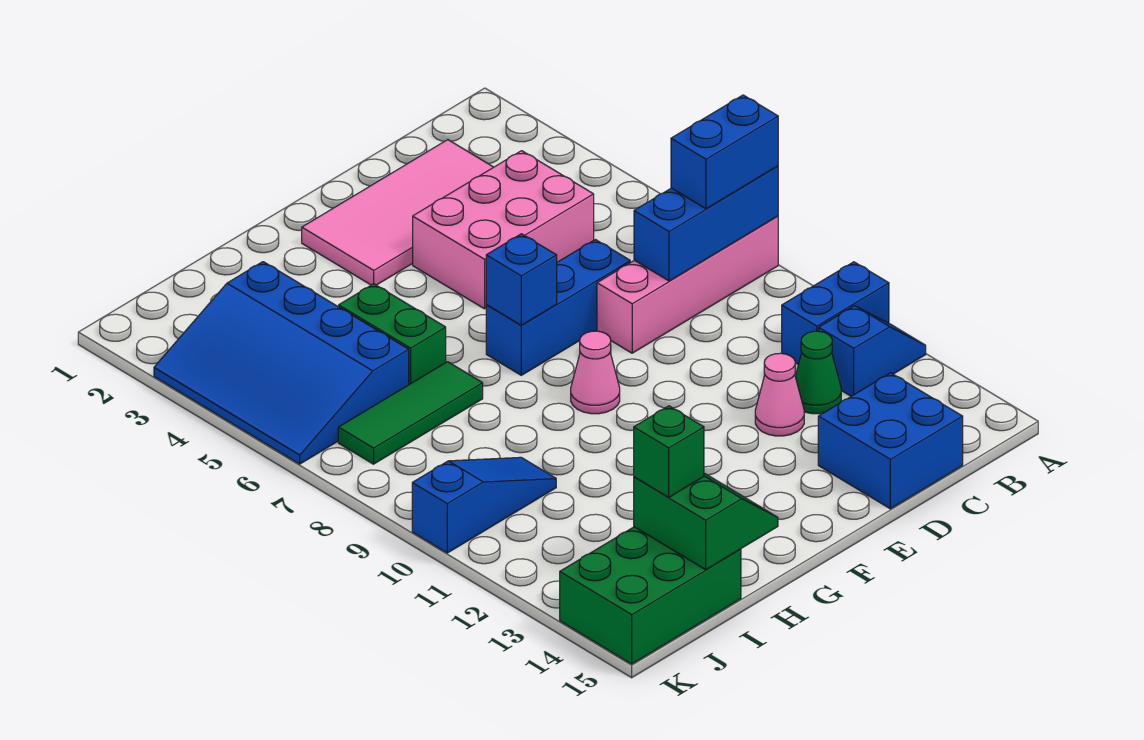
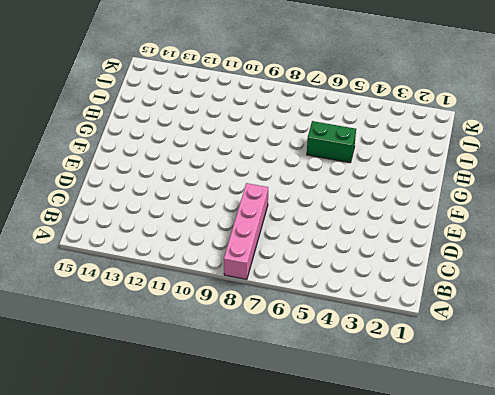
none -> blue brick A11:B11 level 1
none -> blue slope A12:B12 level 1 top B
none -> pink tile C2:F3 level 1

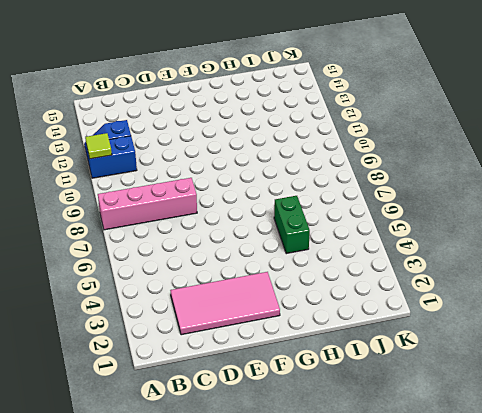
lime tile A11 level 2 -> none
none -> pink brick C4:E5 level 1
none -> green cone C12 level 1
none -> blue brick C14:D15 level 1

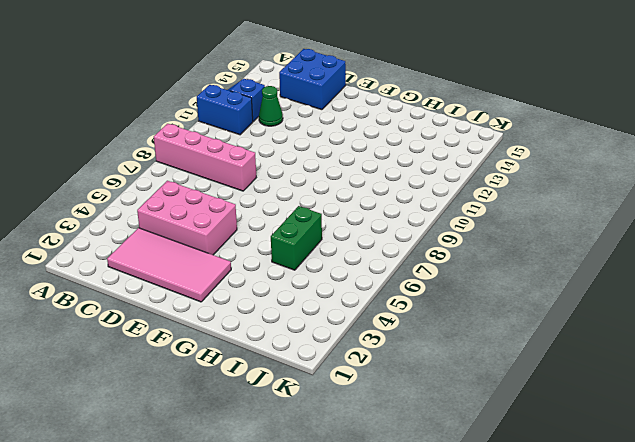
none -> blue brick D7:F7 level 1
none -> pink cone D12 level 1
none -> pink cone F9 level 1

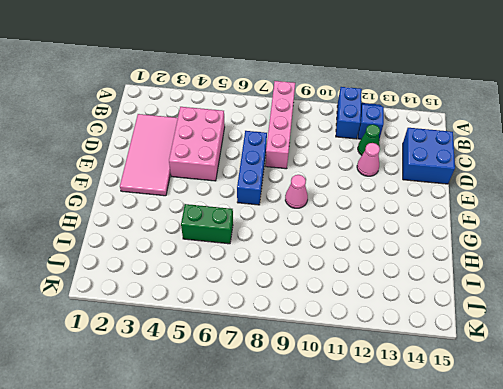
none -> green tile H7:J7 level 1
none -> blue slope I3:K6 level 1 top I
none -> blue slope I10:K10 level 1 top K

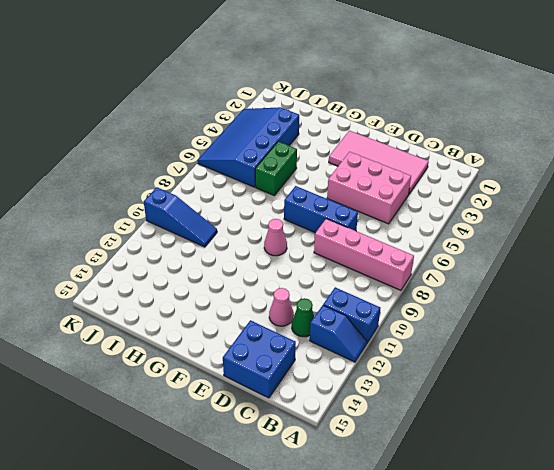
none -> green tile H7:J7 level 1
none -> green brick I14:K15 level 1
none -> blue brick A8:C8 level 2

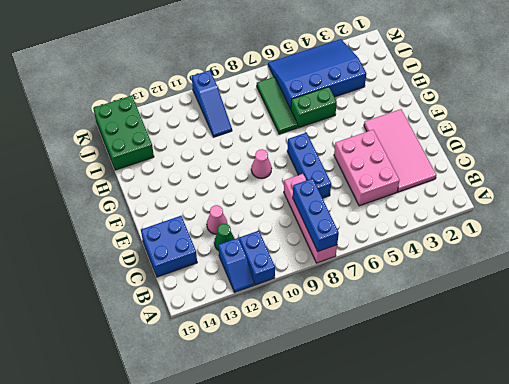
none -> blue brick F7 level 2
none -> green slope H14:I15 level 2 top I
none -> blue brick A8:B8 level 3

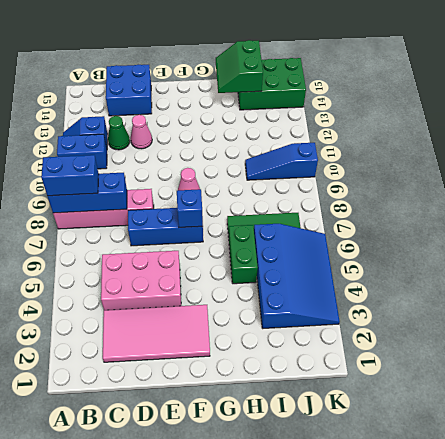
none -> green brick I14 level 3

